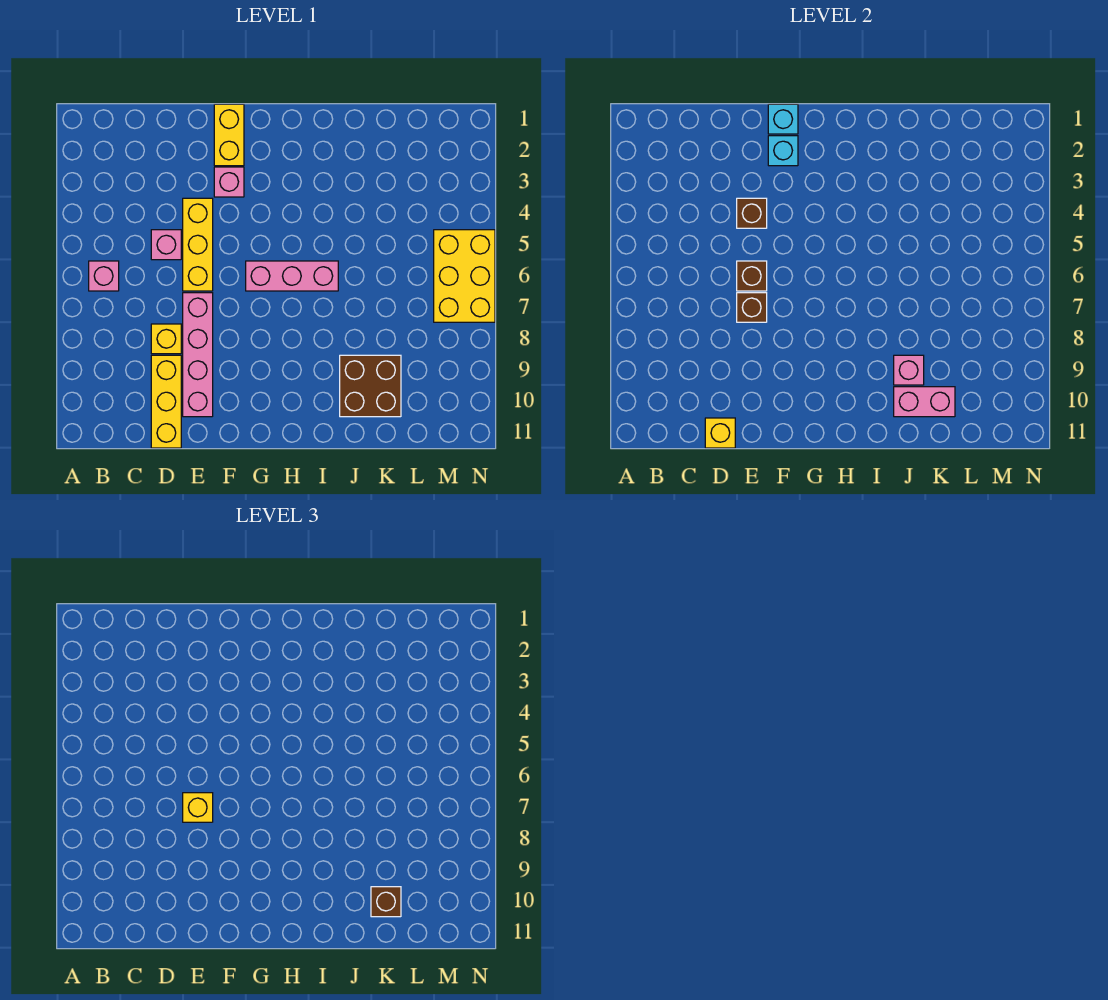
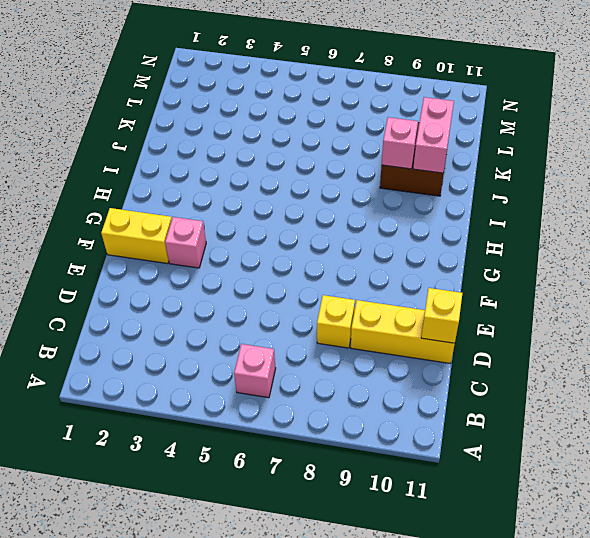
none -> pink brick D5 level 1
none -> yellow brick E4:E6 level 1
none -> pink brick E7:E10 level 1

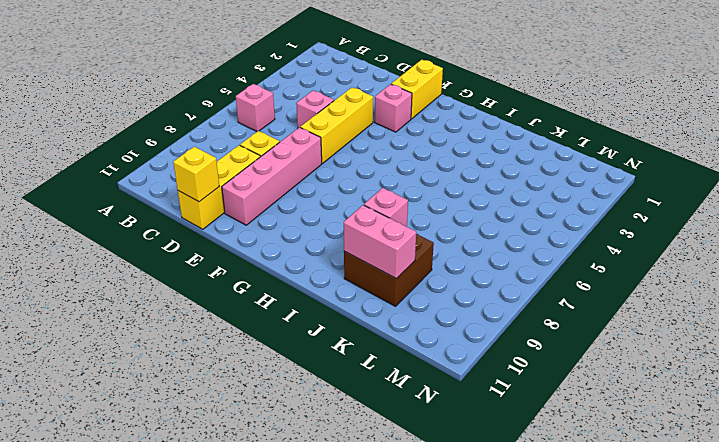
none -> pink brick G6:I6 level 1
none -> yellow brick M5:N7 level 1
none -> brown brick E4 level 2

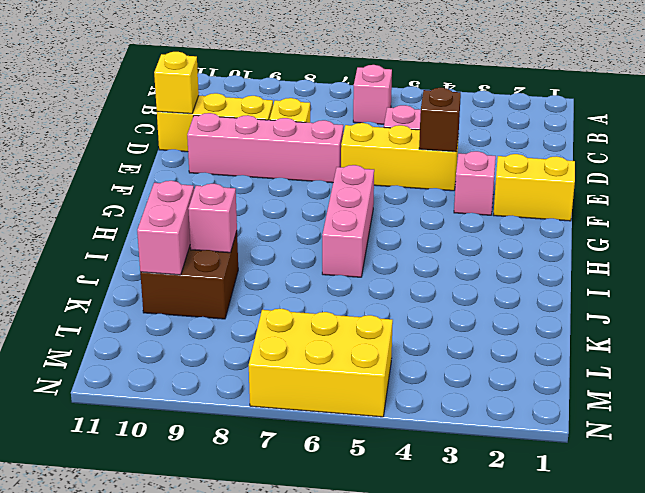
none -> brown brick E6 level 2
none -> brown brick E7 level 2
none -> cyan brick F1 level 2

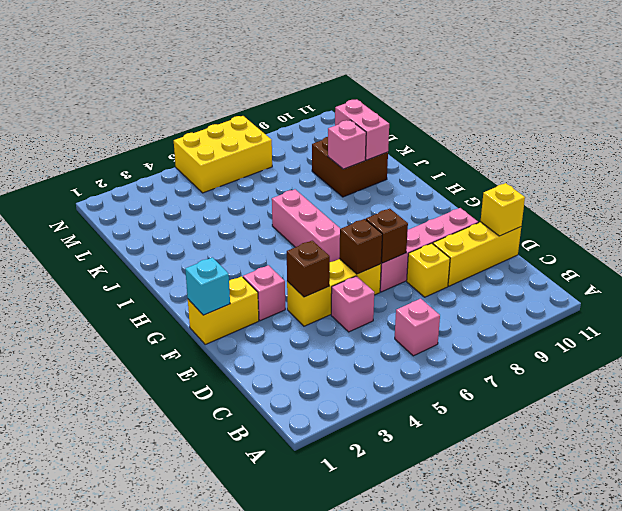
none -> cyan brick F2 level 2
none -> yellow brick E7 level 3
none -> brown brick K10 level 3

